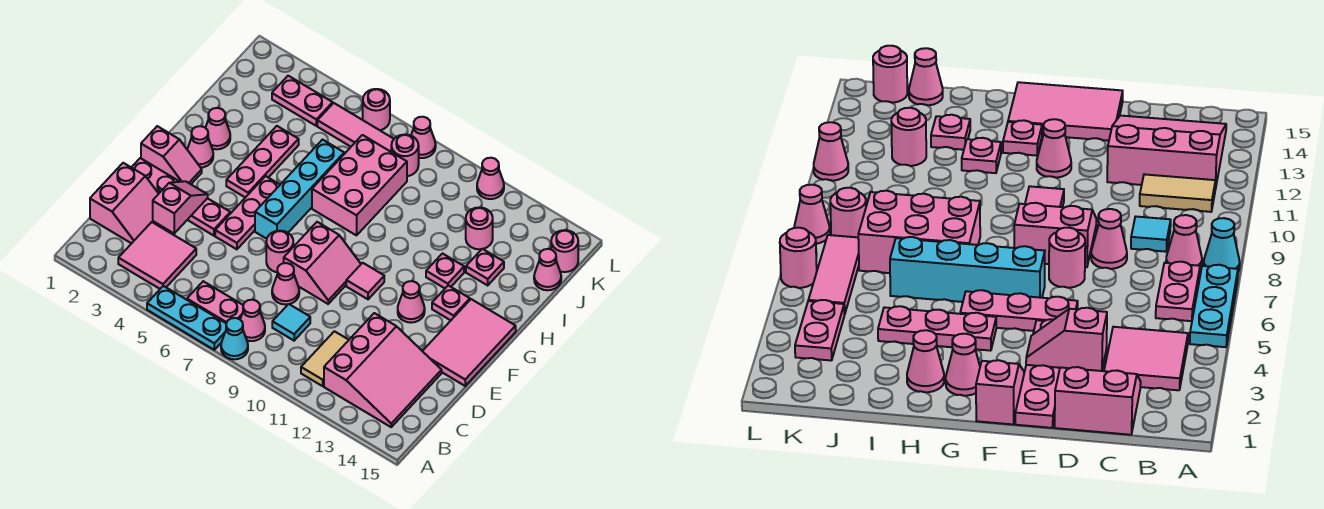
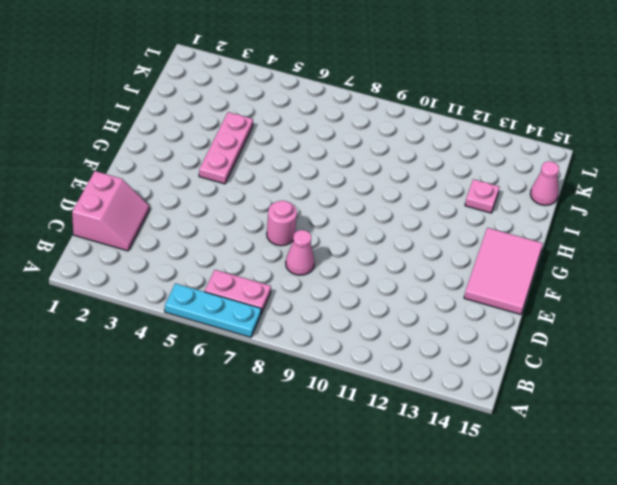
none -> cyan cone A8 level 1
none -> pink tile B3:C4 level 1
none -> pink cone B8 level 1
none -> tan tile B11:C11 level 1

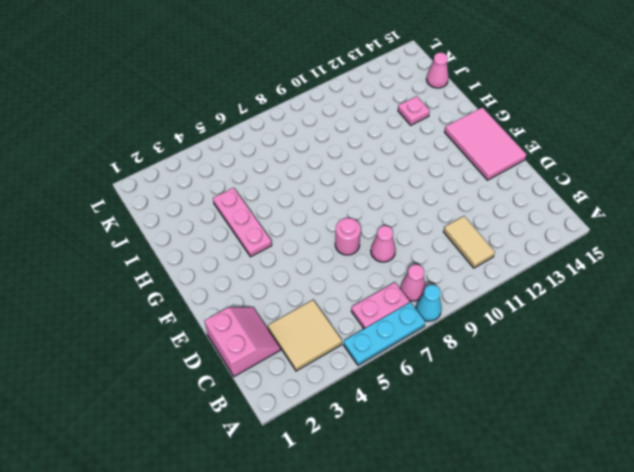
tan tile B3:C4 level 1 -> pink tile B3:C4 level 1
none -> pink slope B12:D14 level 1 top 12
none -> cyan tile C9 level 1
none -> pink plate E1:E4 level 1
none -> pink plate E5:G5 level 1

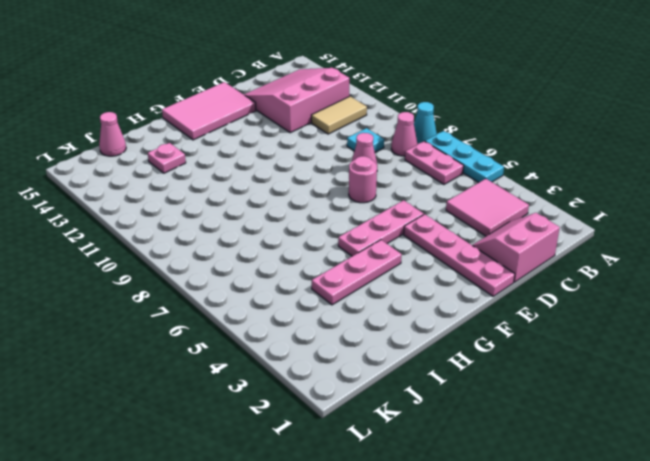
none -> pink slope E8:F9 level 1 top 8
none -> pink slope F1:F2 level 1 top 1
none -> cyan brick F6:I6 level 1
none -> pink tile F10 level 1

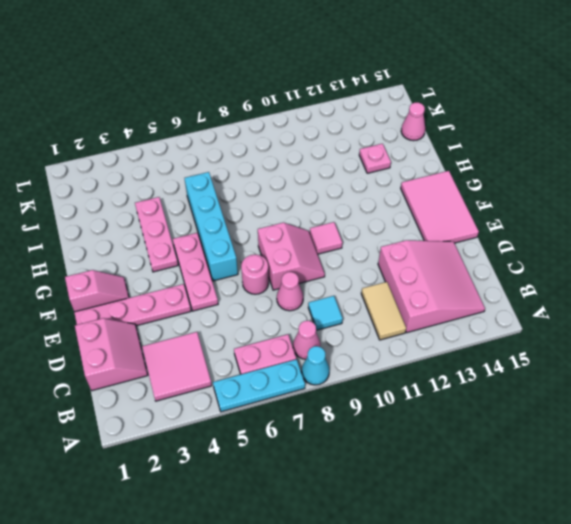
none -> pink cone F12 level 1
none -> pink cone G2 level 1
none -> pink plate G13 level 1
none -> pink cone H2 level 1

